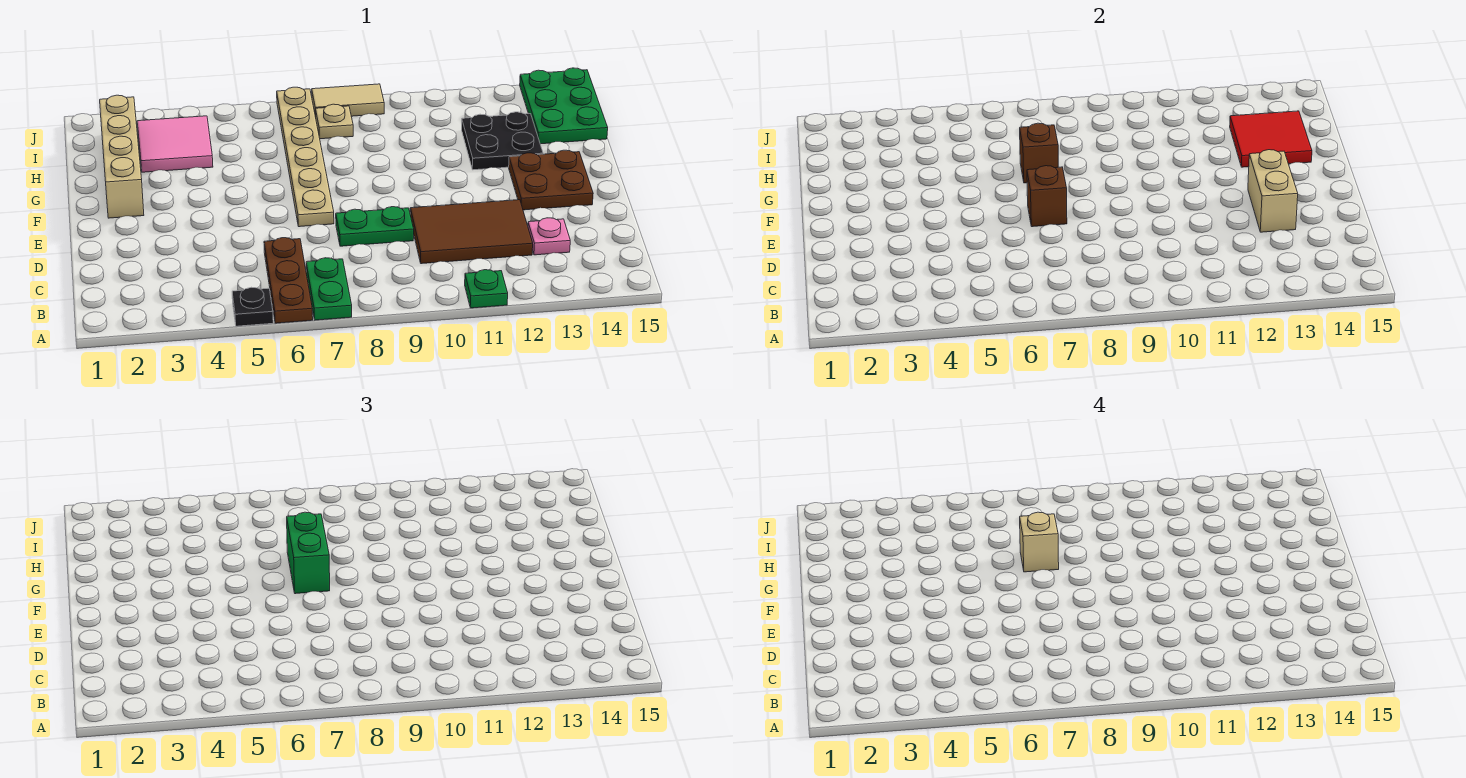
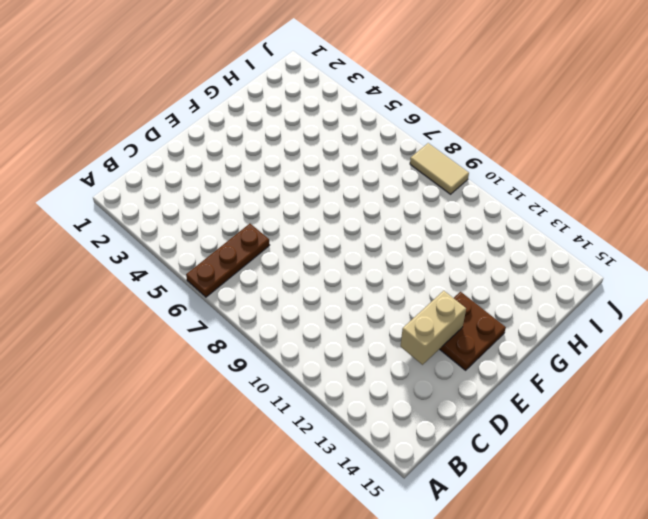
none -> black plate A5 level 1
none -> green plate A7:B7 level 1
none -> green plate A11 level 1

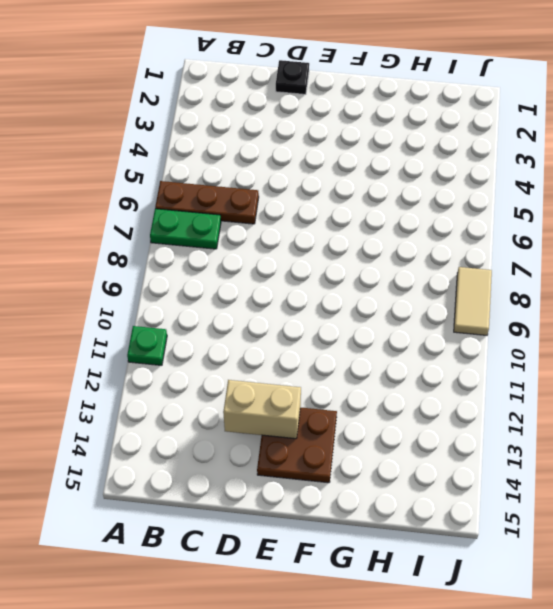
black plate D1 level 1 -> black plate A5 level 1
none -> brown tile C10:D12 level 1
none -> pink plate C13 level 1
none -> green plate D8:D9 level 1

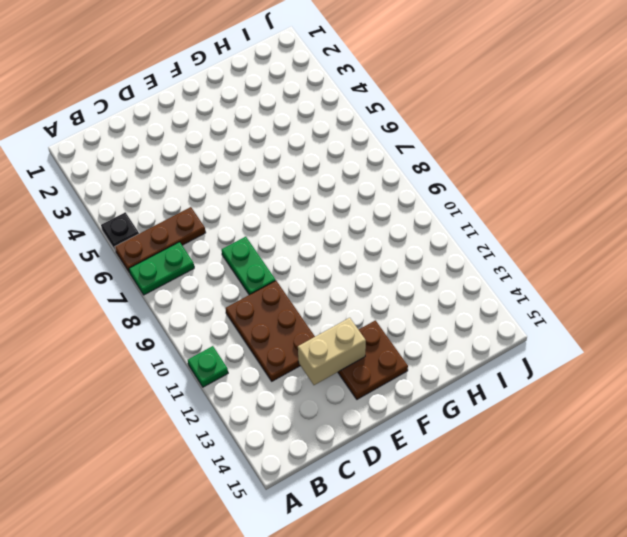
brown plate C10:D12 level 1 -> brown tile C10:D12 level 1
none -> pink plate C13 level 1
none -> tan plate E7:J7 level 1
none -> tan brick F2:I2 level 1

